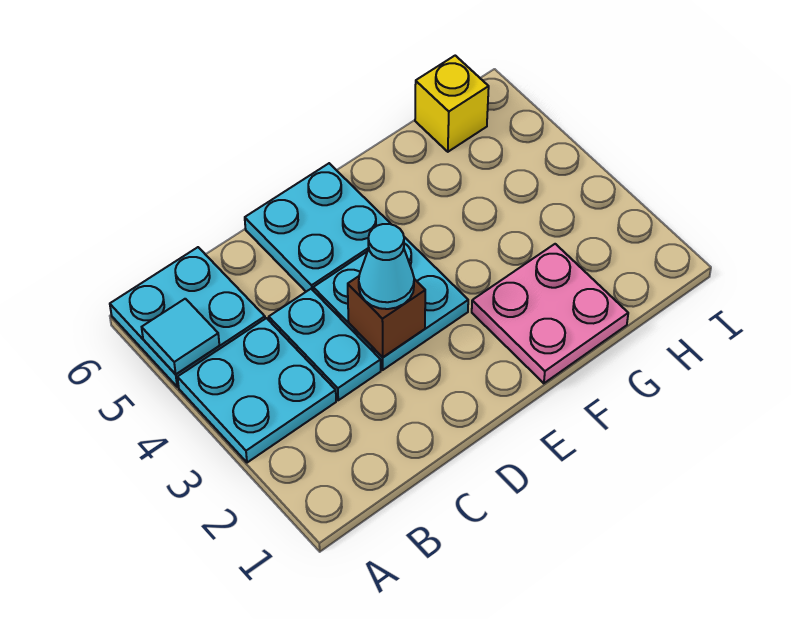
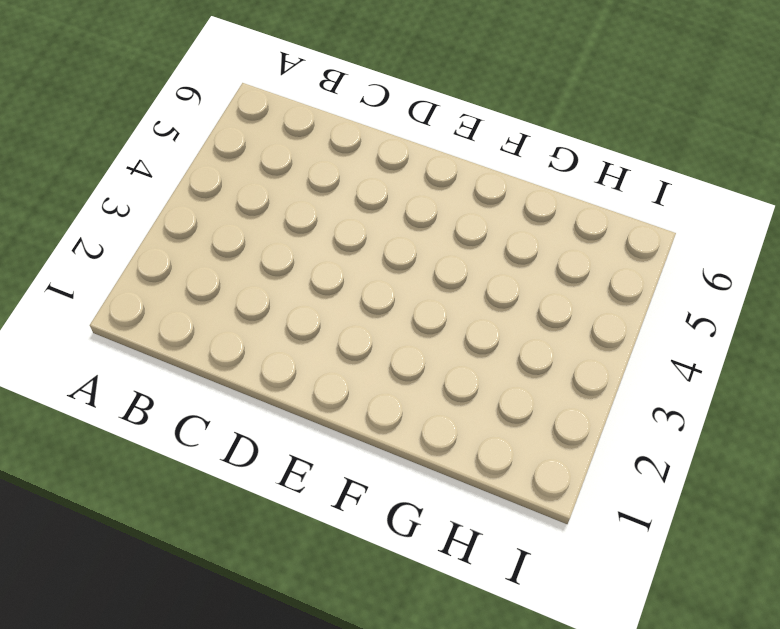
none -> cyan plate A3:B4 level 1
none -> cyan plate A5:B6 level 1

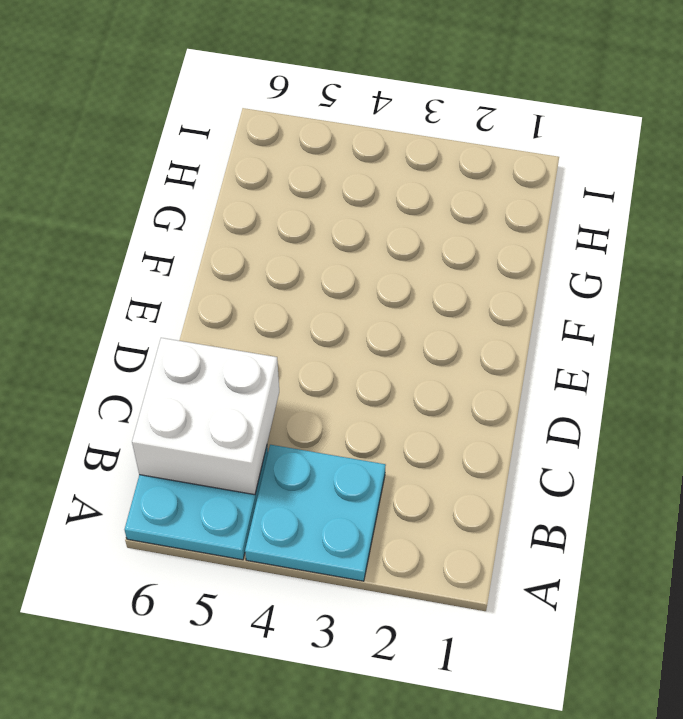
white brick B5:C6 level 2 -> none
none -> cyan plate C3:C4 level 1
none -> cyan plate D3:E4 level 1

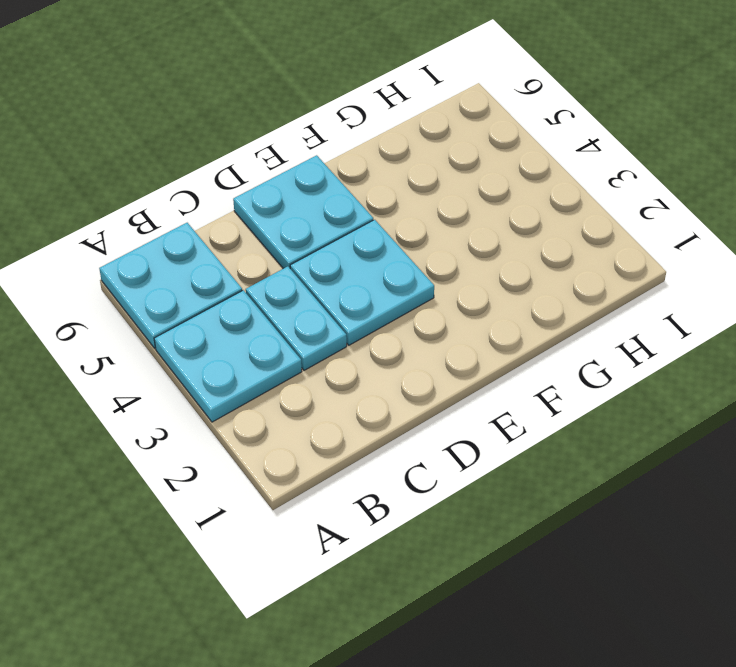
none -> pink plate F1:G2 level 1
none -> yellow brick H6 level 1

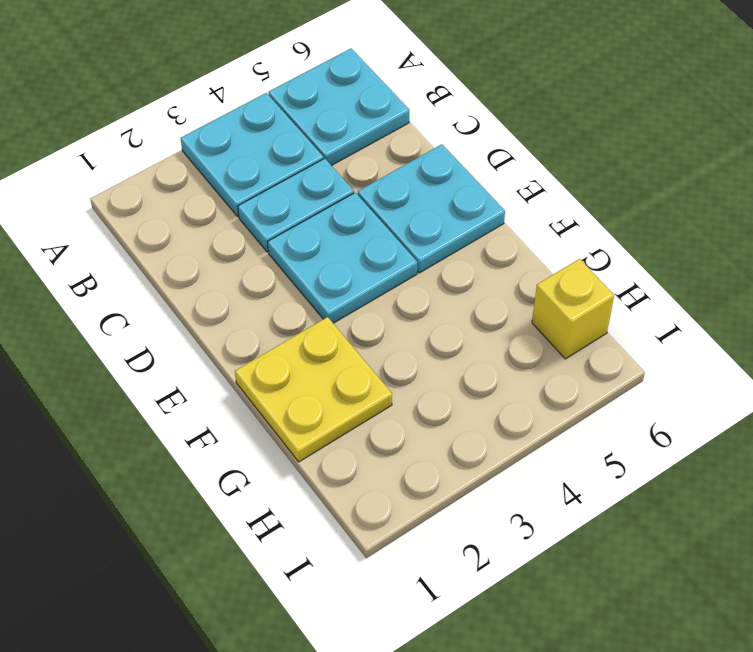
yellow plate F1:G2 level 1 -> pink plate F1:G2 level 1
none -> cyan tile A5 level 2
none -> brown brick D3 level 2

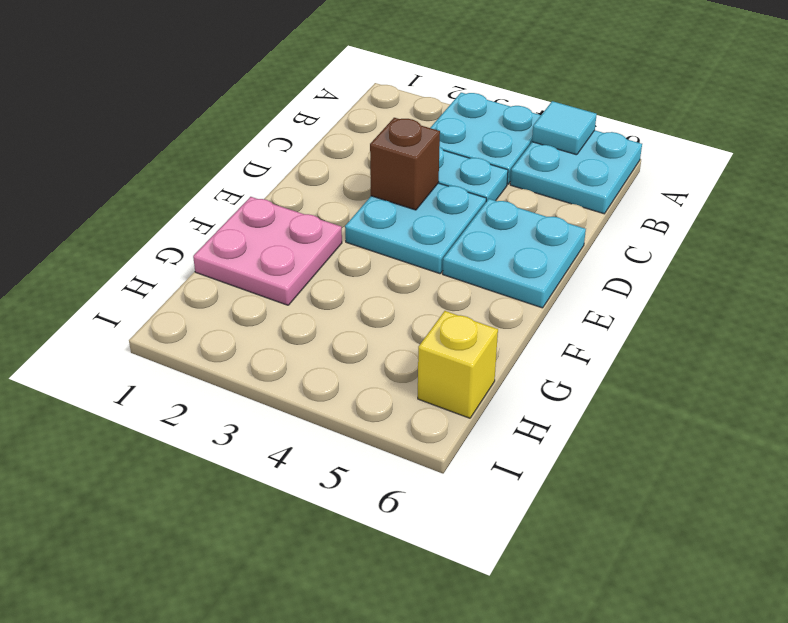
none -> cyan cone D3 level 3

